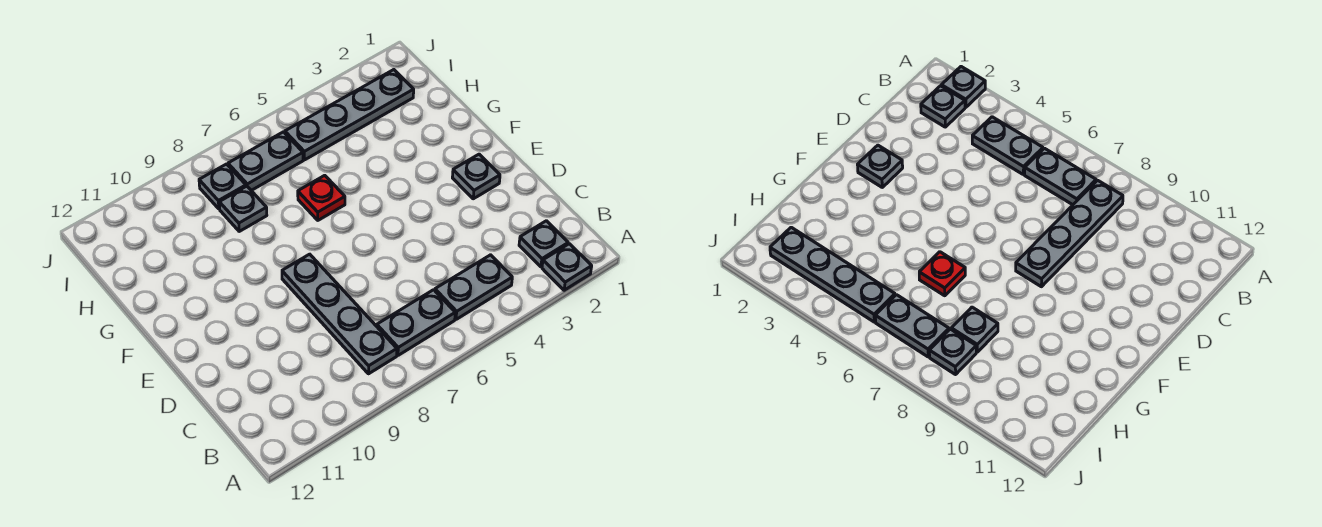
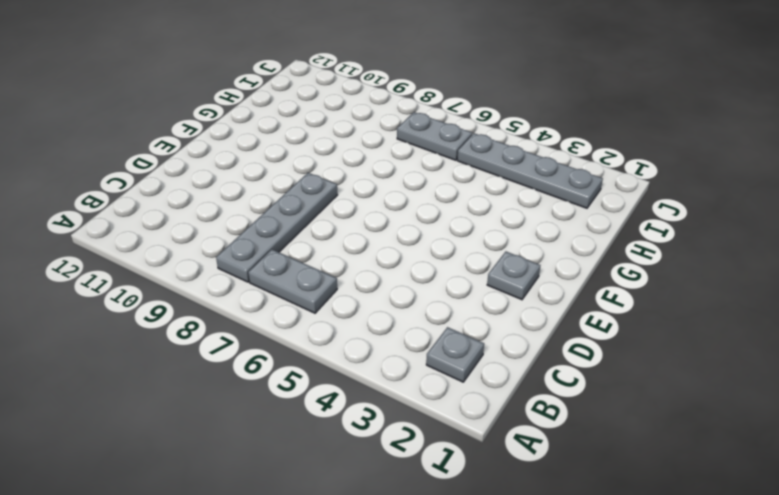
none -> grey plate A2 level 1
none -> grey plate B4:B5 level 1

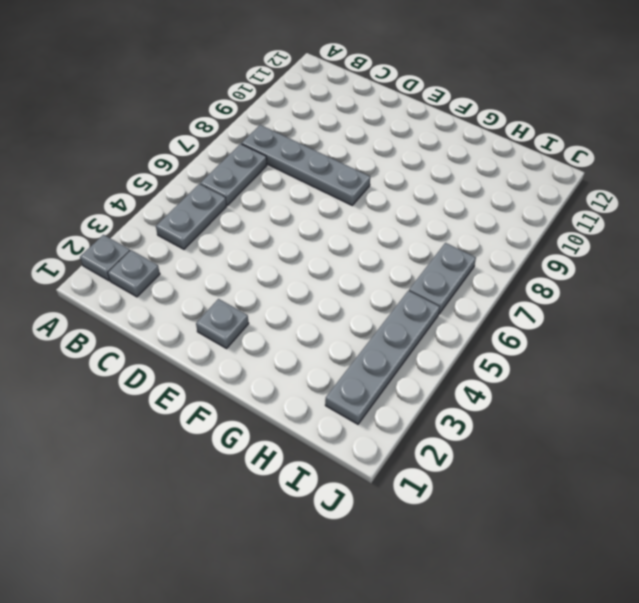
none -> red plate G6 level 1
none -> grey plate H8 level 1

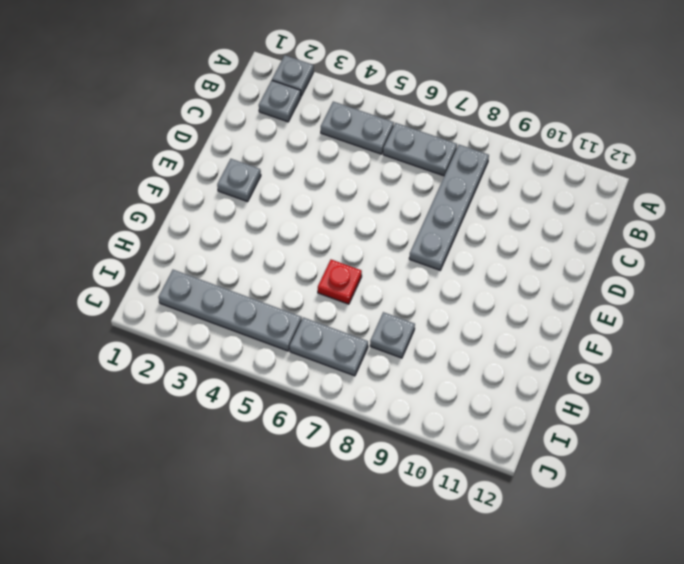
none -> grey plate I8 level 1

